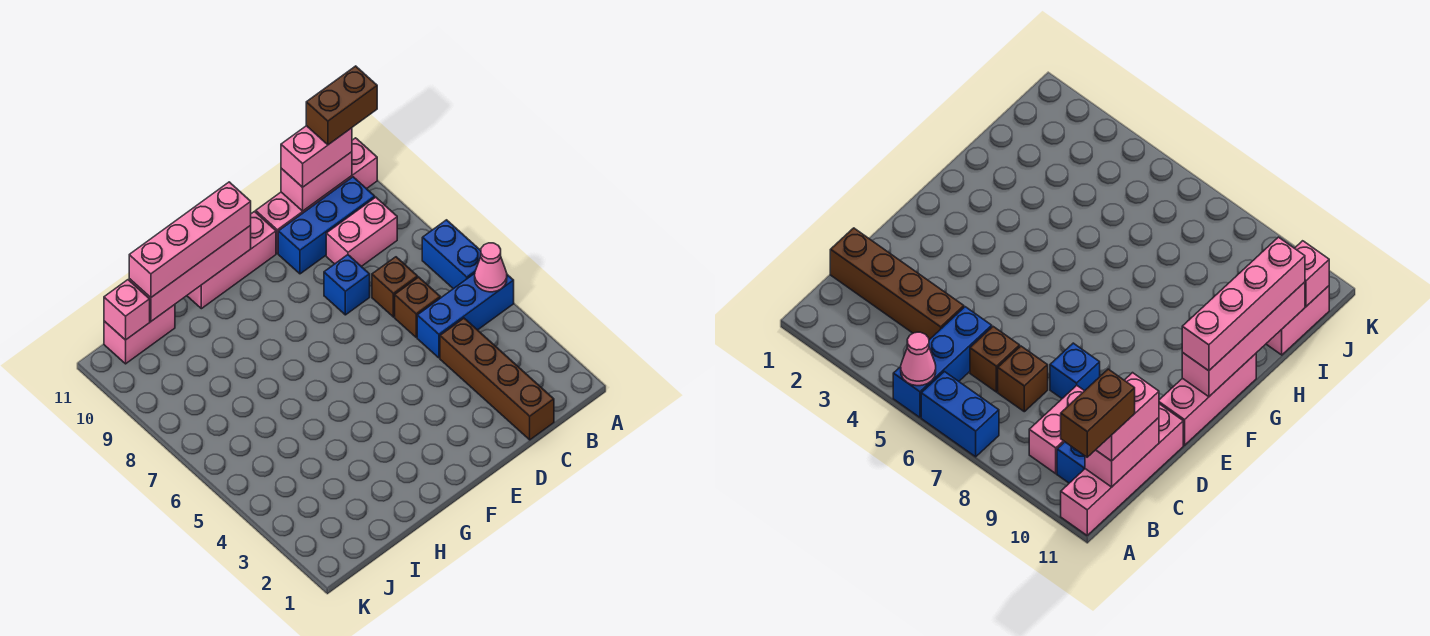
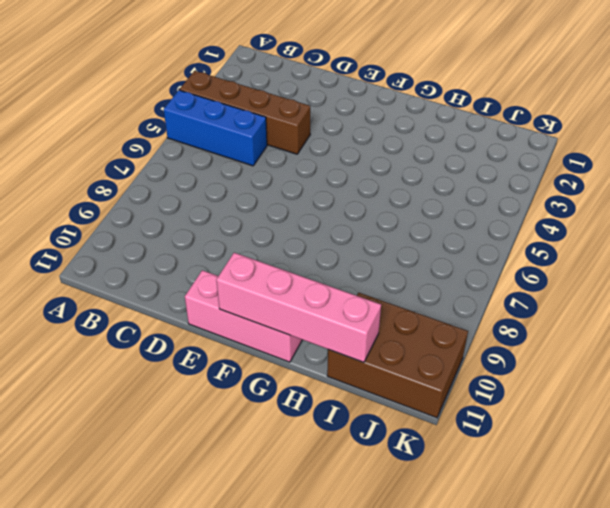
brown brick A4:D4 level 1 -> brown brick C1:C4 level 1
brown brick I10:K11 level 1 -> pink brick I11:J11 level 1
none -> blue brick A6:A7 level 1
none -> pink brick A11:D11 level 1
none -> pink brick B9:C9 level 1

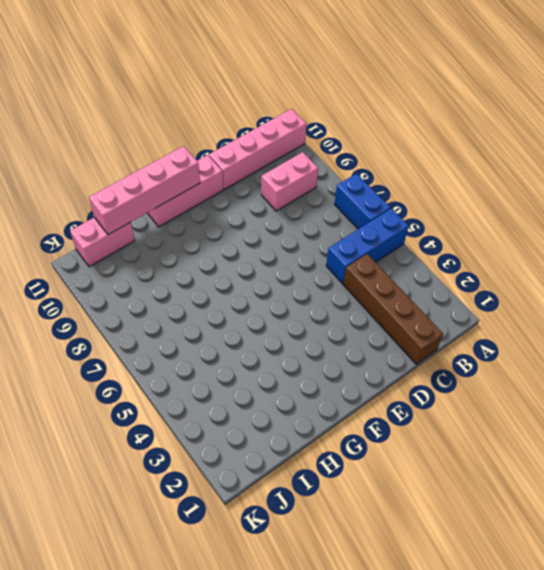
none -> blue brick B10:D10 level 1
none -> brown brick C6 level 1
none -> brown brick C7 level 1

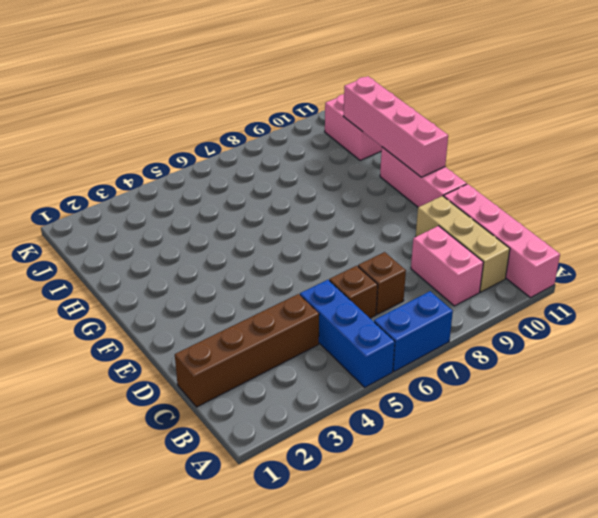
tan brick B10:D10 level 1 -> blue brick B10:D10 level 1
none -> blue brick D8 level 1
none -> pink cone A5 level 2
none -> pink brick B11:C11 level 2

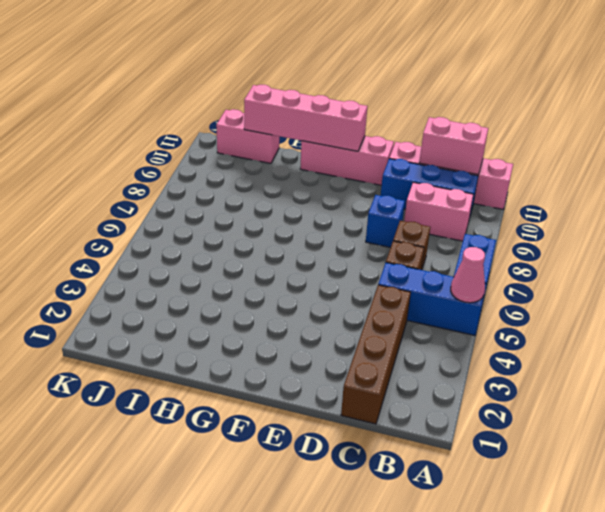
none -> pink brick J11 level 2
none -> pink brick B11:C11 level 3
none -> pink brick F11:I11 level 3

